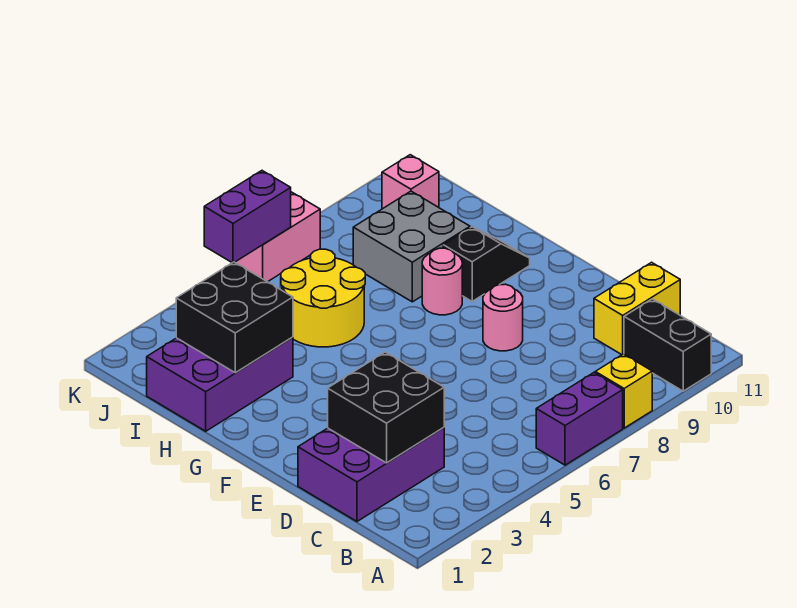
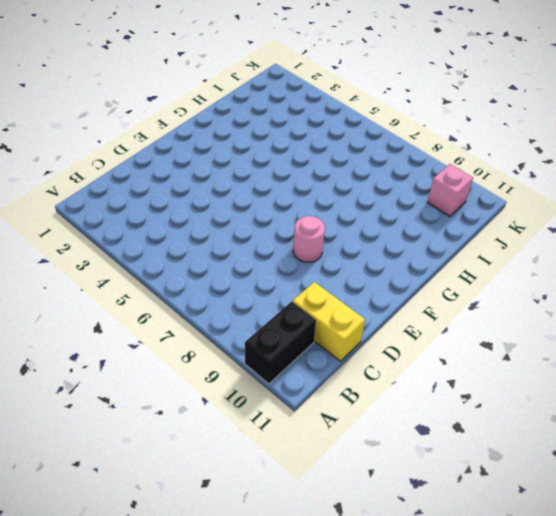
none -> purple brick A6:A7 level 1
none -> yellow brick A8 level 1
none -> purple brick C1:D3 level 1

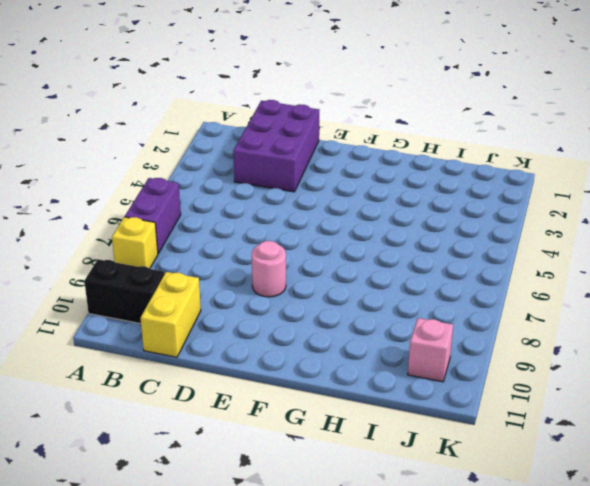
none -> pink round brick G8 level 1
none -> black slope G9:G10 level 1 top 9
none -> purple brick H1:I3 level 1

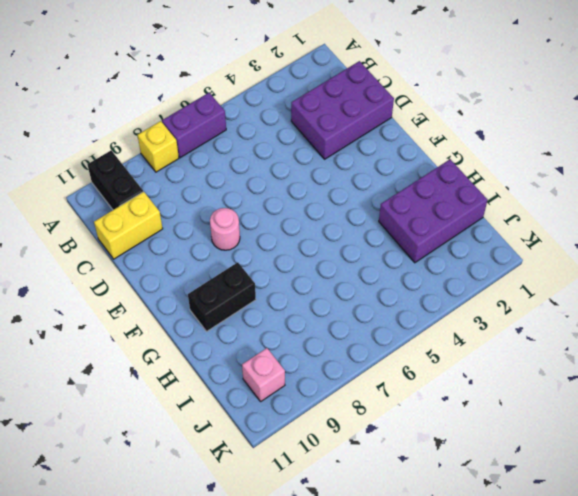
black brick G9:G10 level 1 -> black slope G9:G10 level 1 top 9
none -> pink round brick G8 level 1
none -> yellow round brick H5:I6 level 1
none -> grey brick H8:I9 level 1

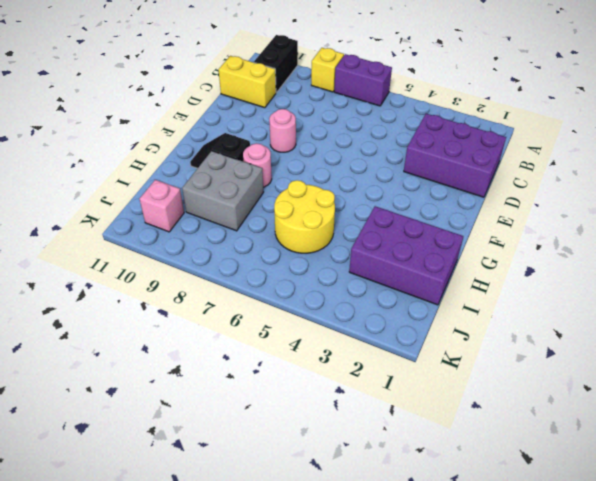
none -> pink brick K6:K7 level 1
none -> black brick C2:D3 level 2
none -> black brick H2:I3 level 2

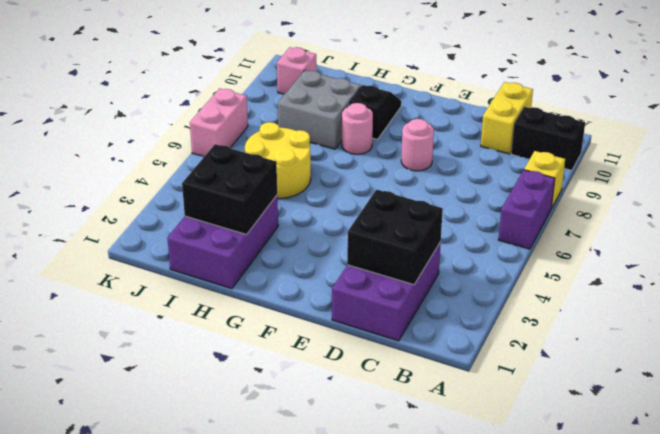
none -> purple brick K5:K6 level 2

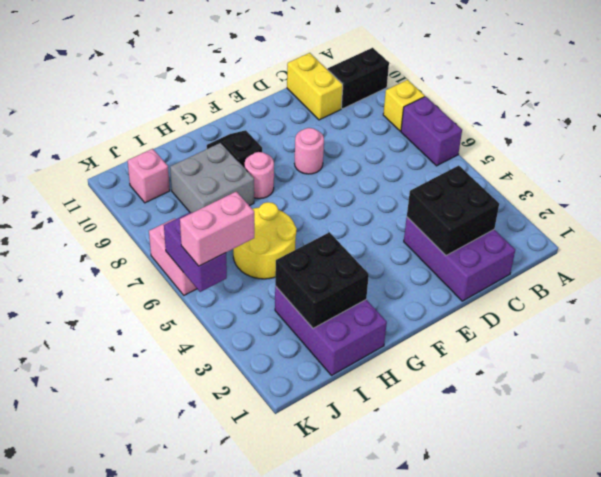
pink brick J5:K5 level 3 -> none

